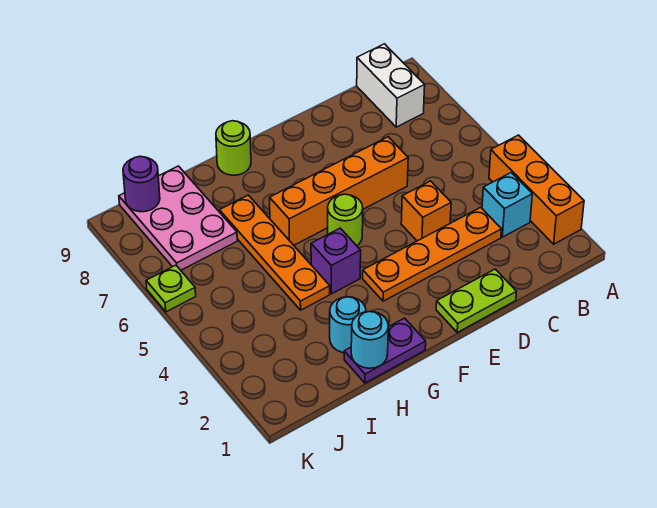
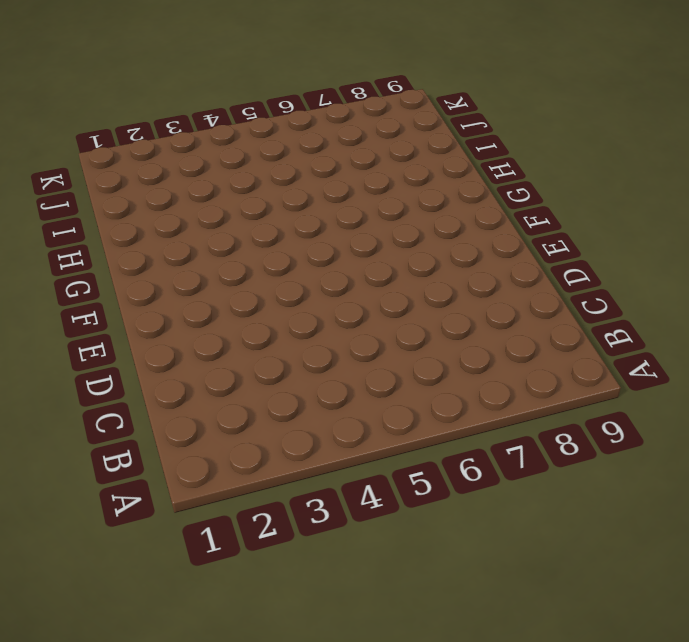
none -> orange brick A2:A4 level 1
none -> cyan brick B3 level 1
none -> white brick B8:B9 level 1

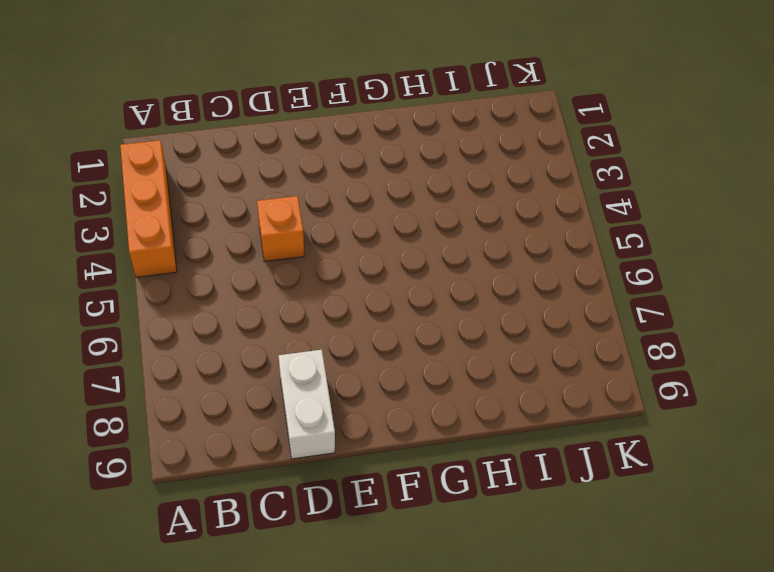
white brick D8:D9 level 1 -> white brick B8:B9 level 1
none -> cyan brick B3 level 1
none -> orange plate C3:F3 level 1
none -> lime plate D1:E1 level 1

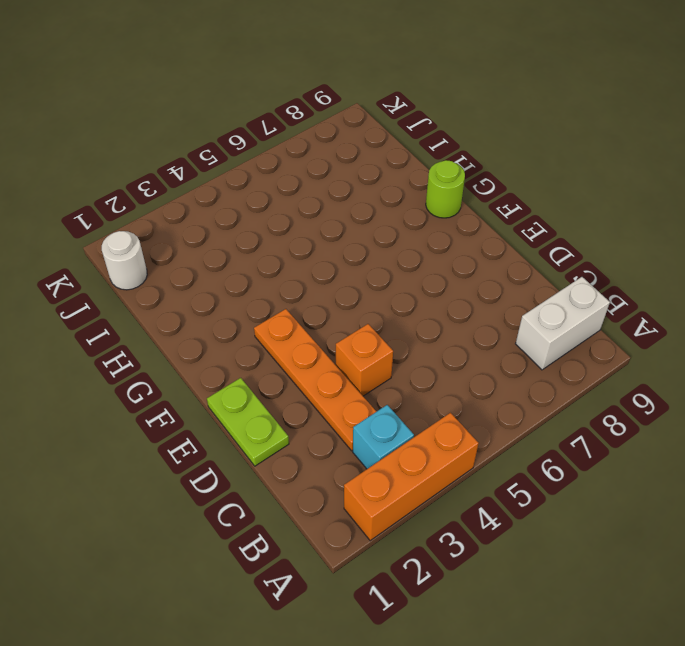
white round brick J1 level 1 -> none
none -> orange brick D6:G6 level 1
none -> lime round brick F5 level 1
none -> purple plate G1:H1 level 1

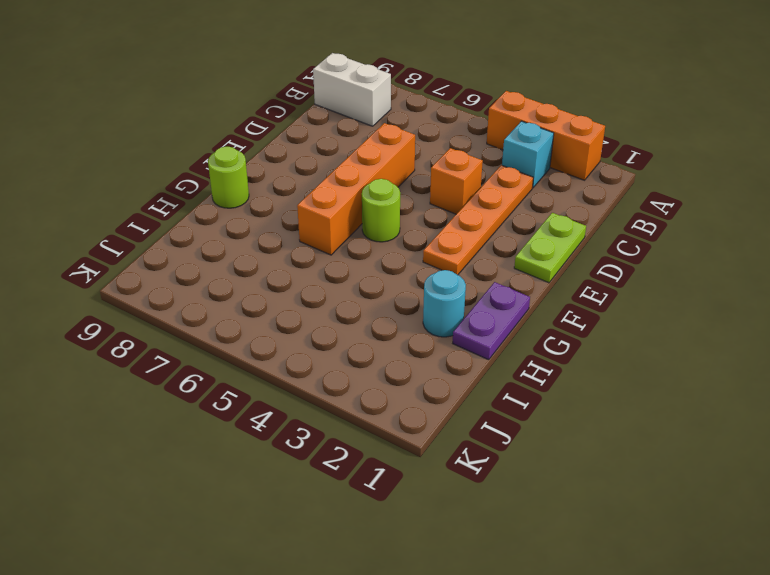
none -> purple brick G4 level 1
none -> orange plate H4:H7 level 1
none -> pink plate I7:J9 level 1

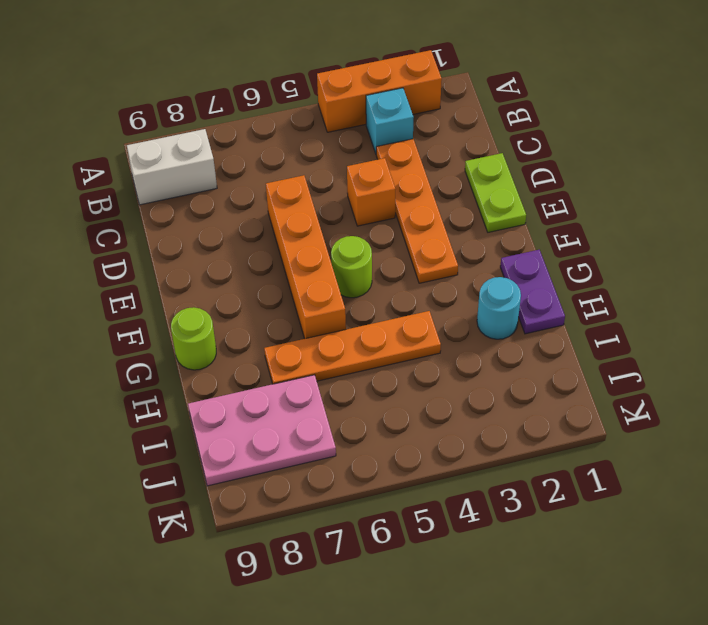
none -> purple brick G4 level 1
none -> lime plate K6 level 1
none -> cyan round brick H1 level 2

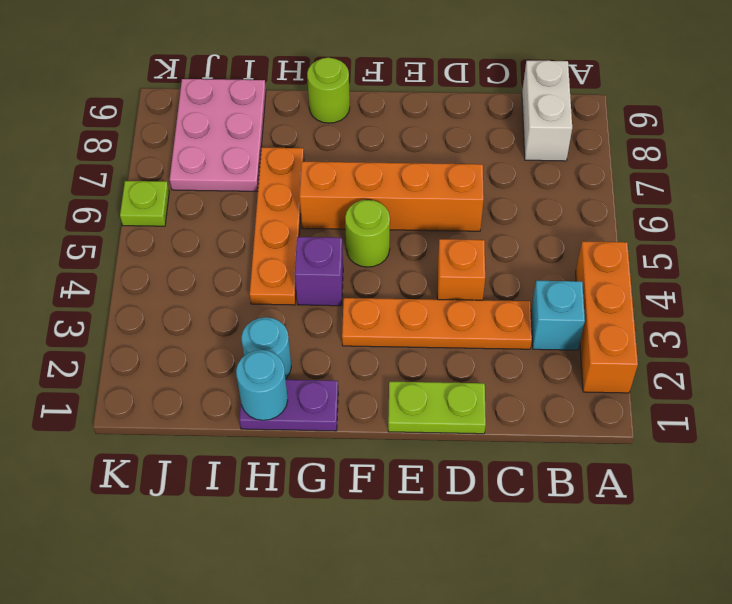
none -> purple round brick J9 level 2

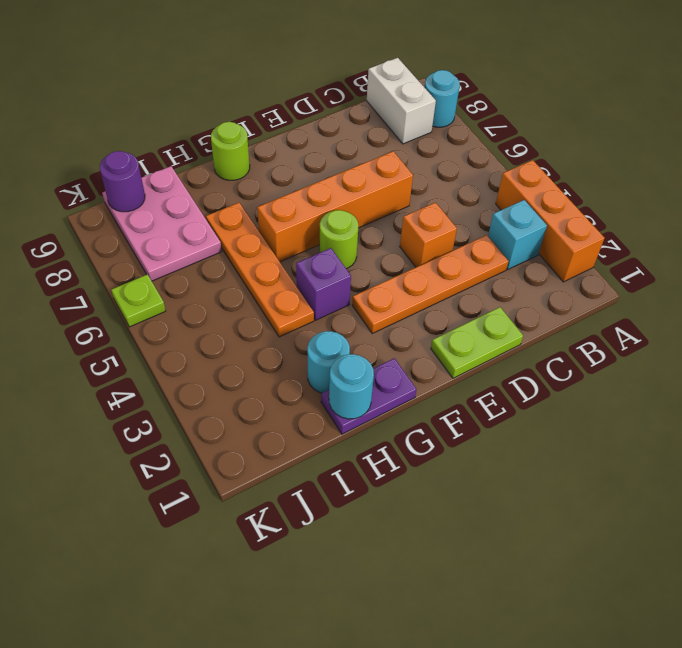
cyan round brick A8 level 1 -> none

